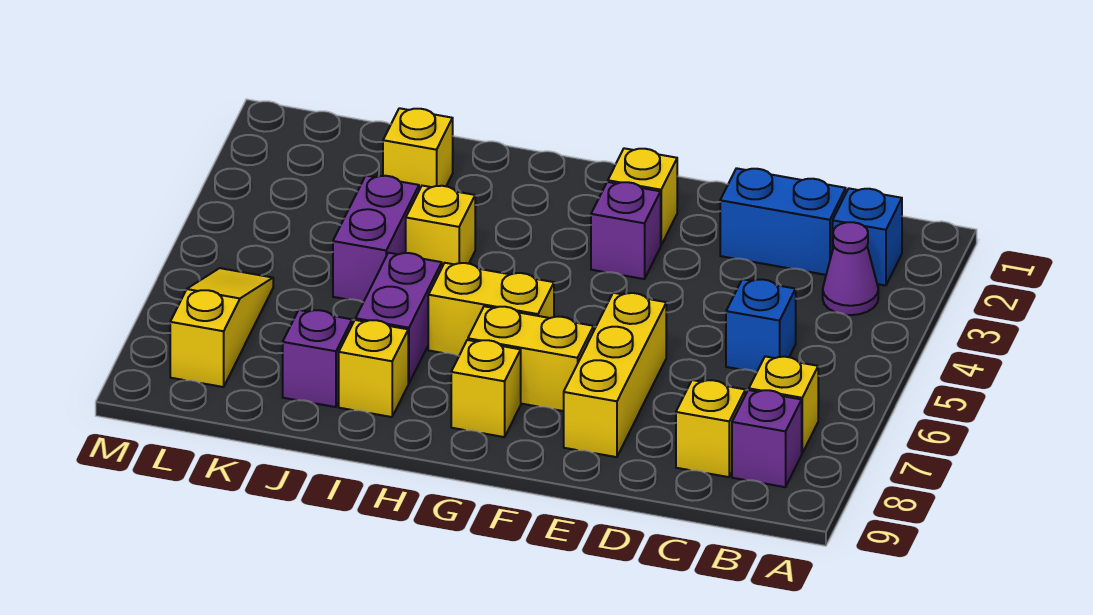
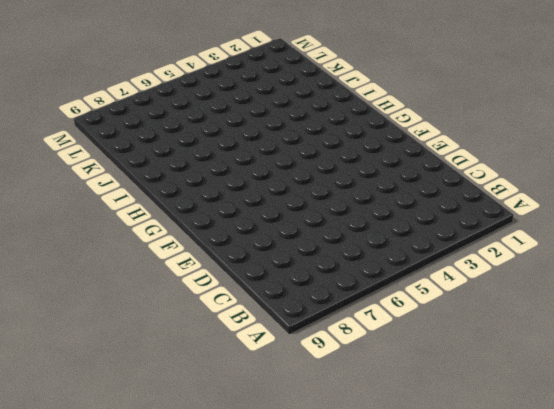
none -> blue brick B2 level 1
none -> purple cone B3 level 1
none -> yellow brick B7 level 1

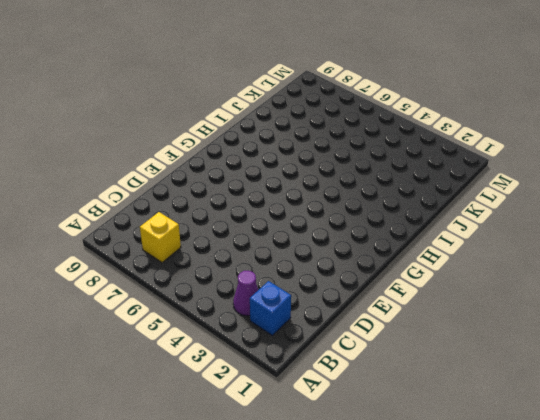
none -> purple brick B8 level 1
none -> blue brick C2:D2 level 1
none -> blue brick C5 level 1

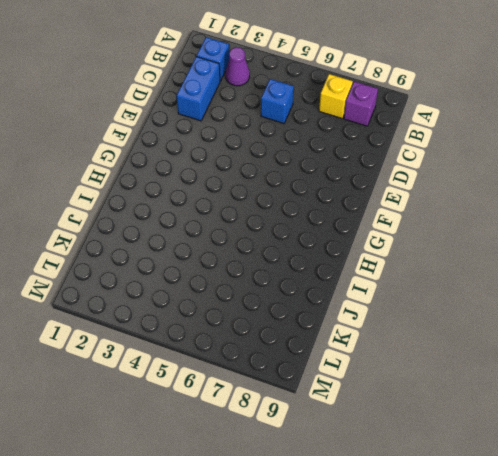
none -> yellow brick C8 level 1
none -> yellow brick E6:E8 level 1
none -> yellow brick F2 level 1

